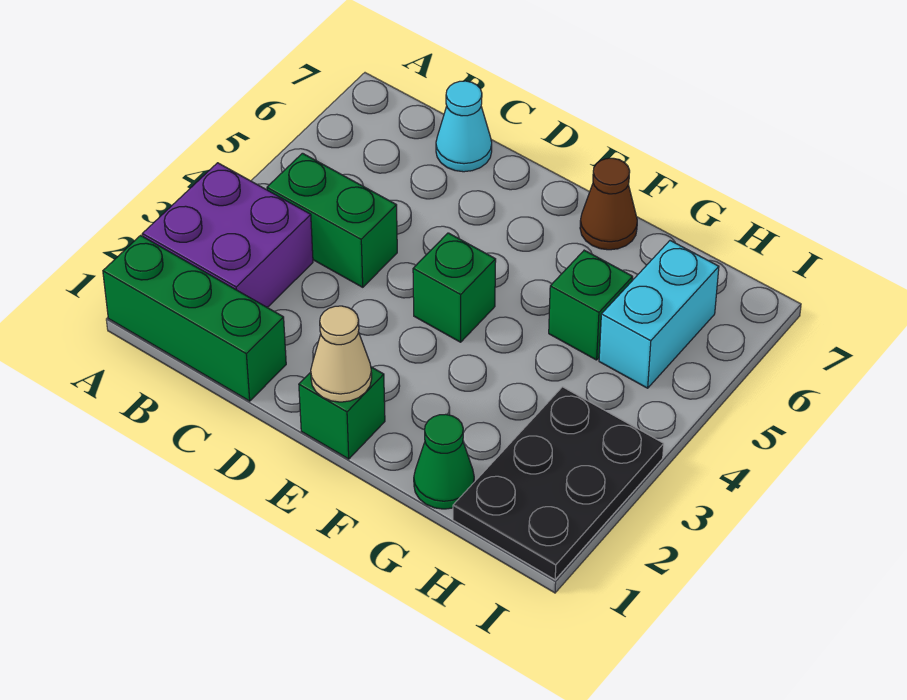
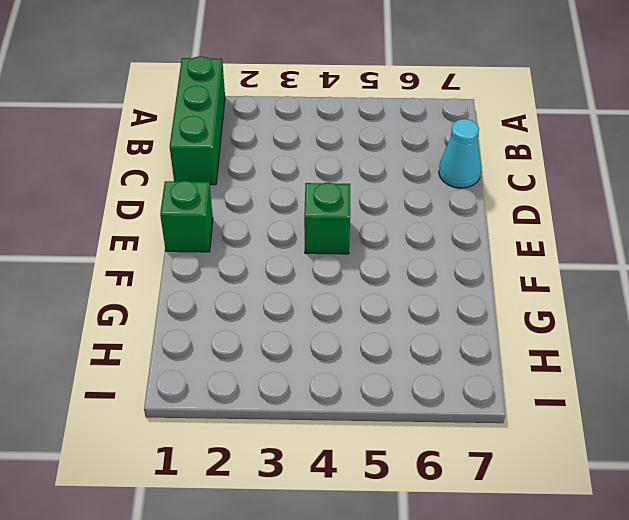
none -> purple brick A2:B3 level 1
none -> green brick B4:C4 level 1
none -> brown cone F7 level 1

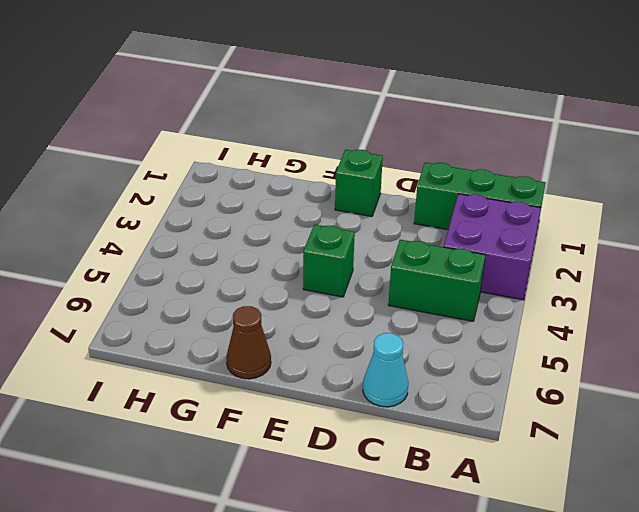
none -> green cone G1 level 1
none -> green brick G5 level 1
none -> black plate H1:I3 level 1

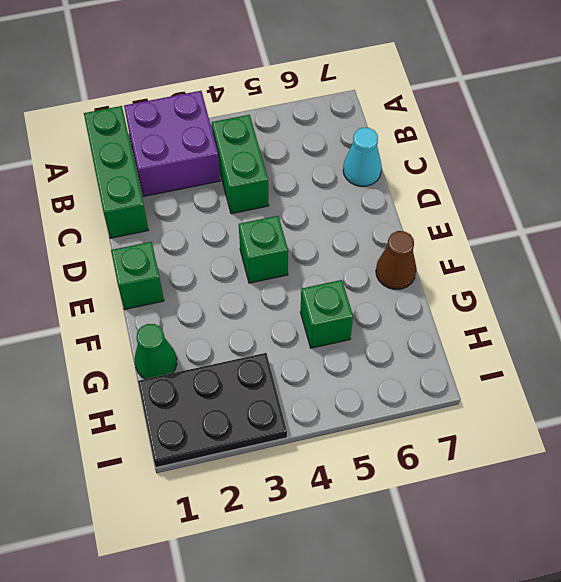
none -> cyan brick H5:H6 level 1
none -> tan cone E1 level 2

